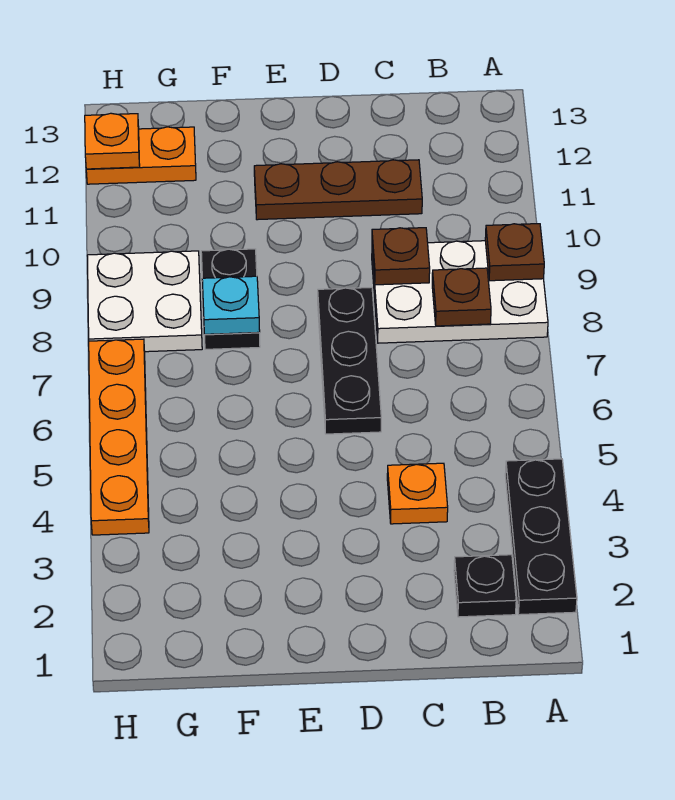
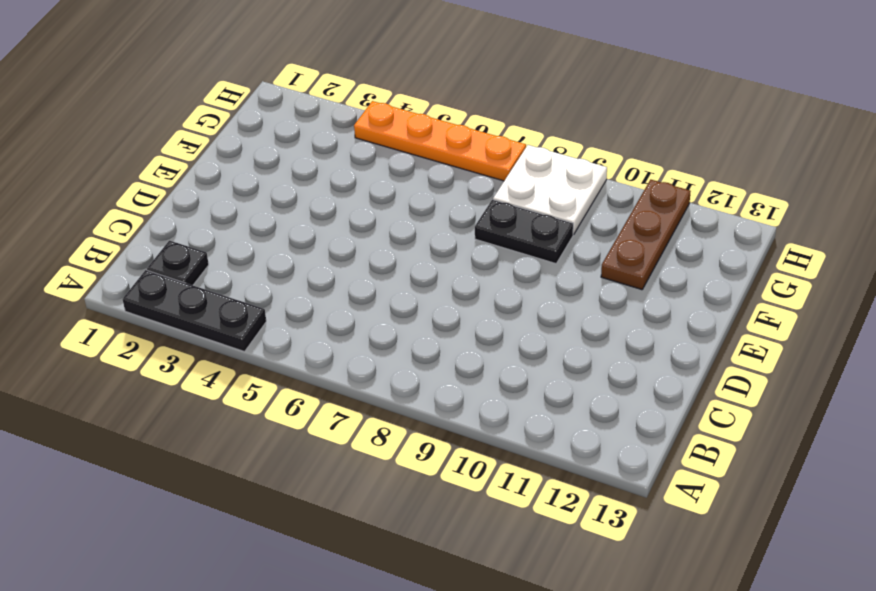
brown plate F11:H11 level 1 -> brown plate C11:E11 level 1
none -> white plate A8:C9 level 1
none -> orange plate C4 level 1
none -> black plate D6:D8 level 1

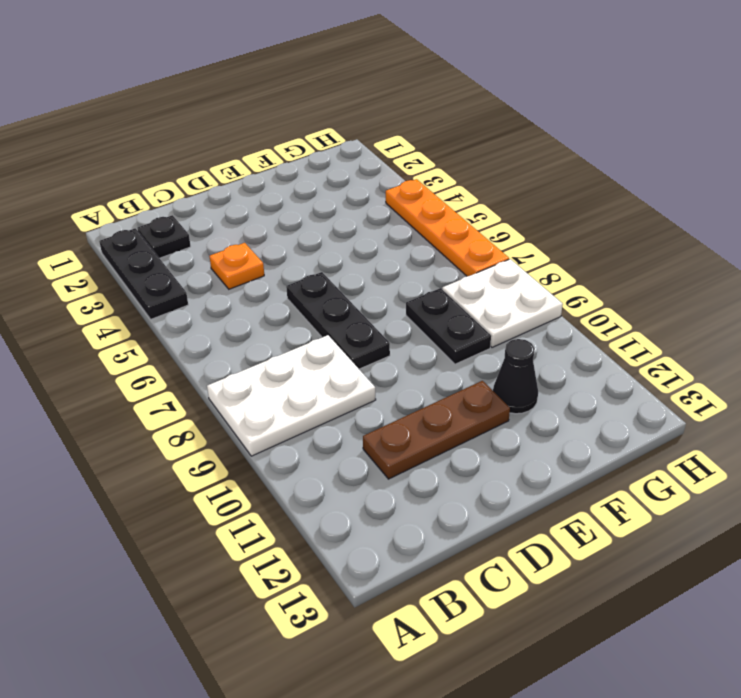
black cone F11 level 1 -> none
none -> orange plate G12:H12 level 1
none -> brown plate A9 level 2
none -> brown plate B8 level 2

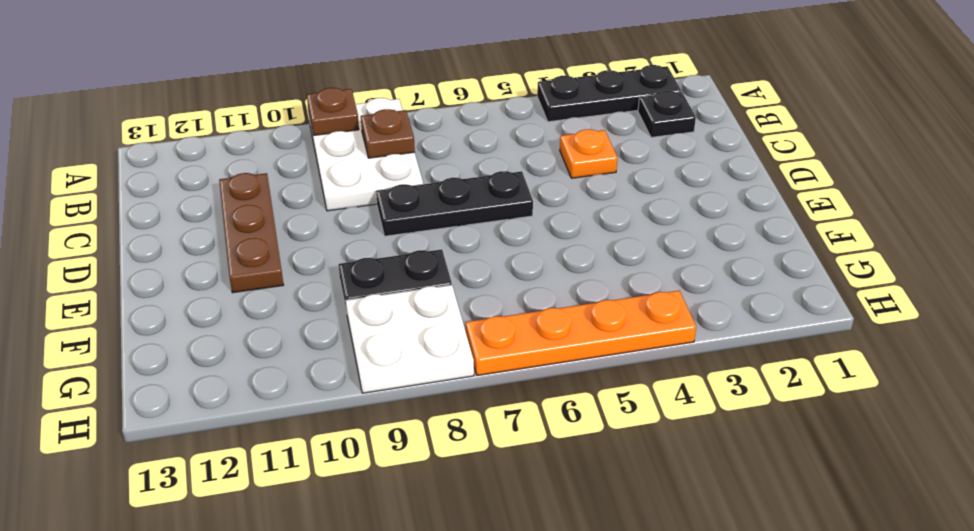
none -> orange plate G12:H12 level 1
none -> brown plate C9 level 2
none -> cyan plate F8 level 2

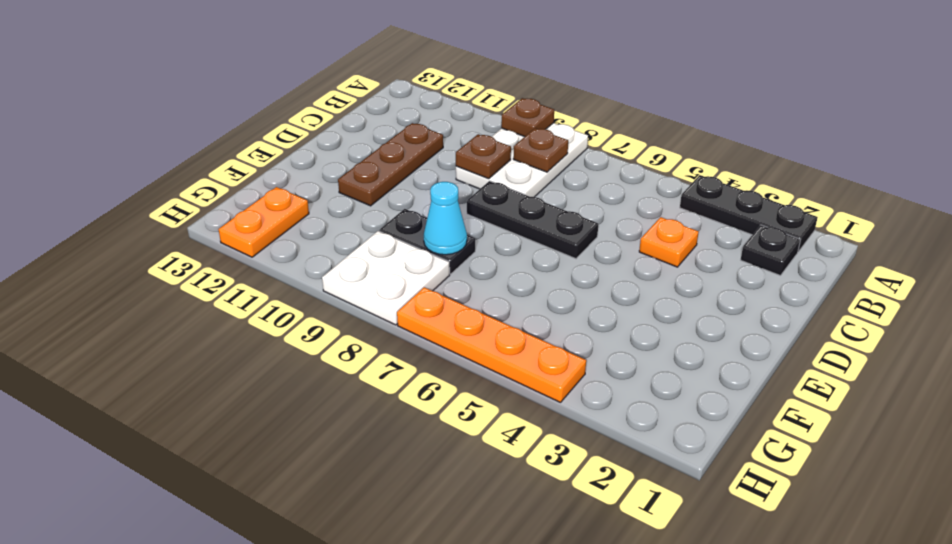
cyan cone F8 level 2 -> cyan plate F8 level 2
none -> orange plate H12 level 2

